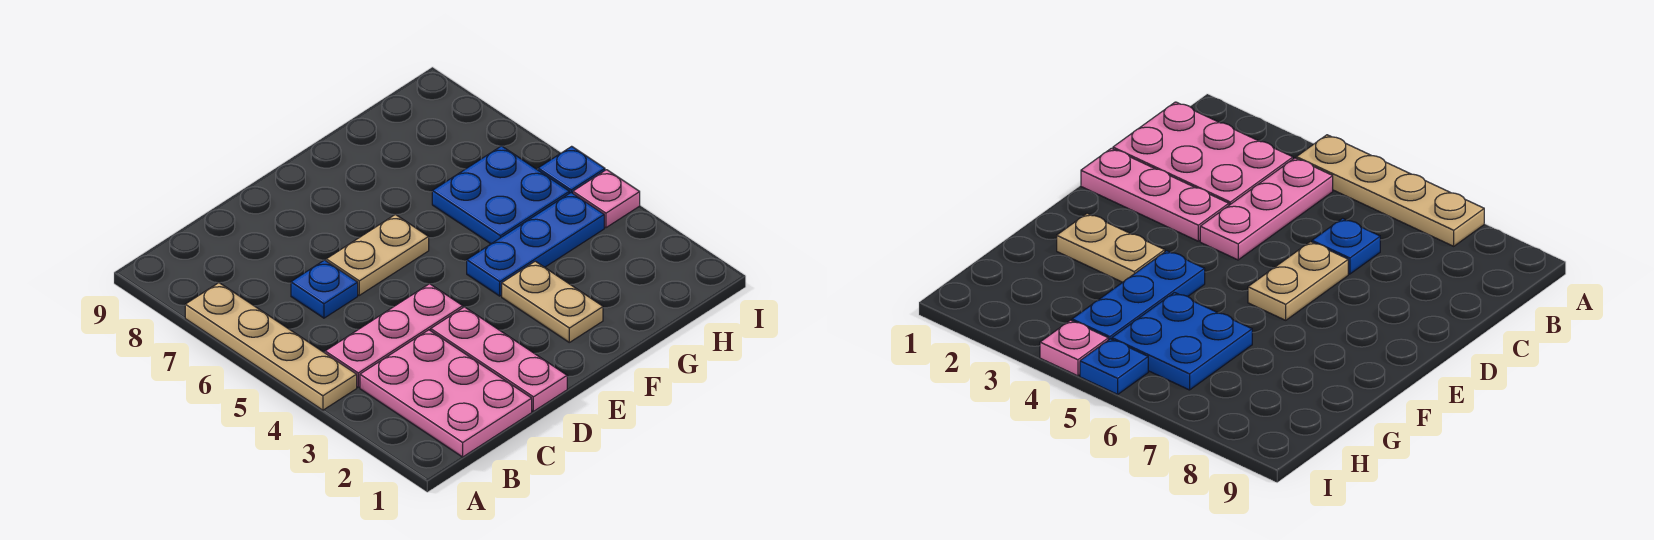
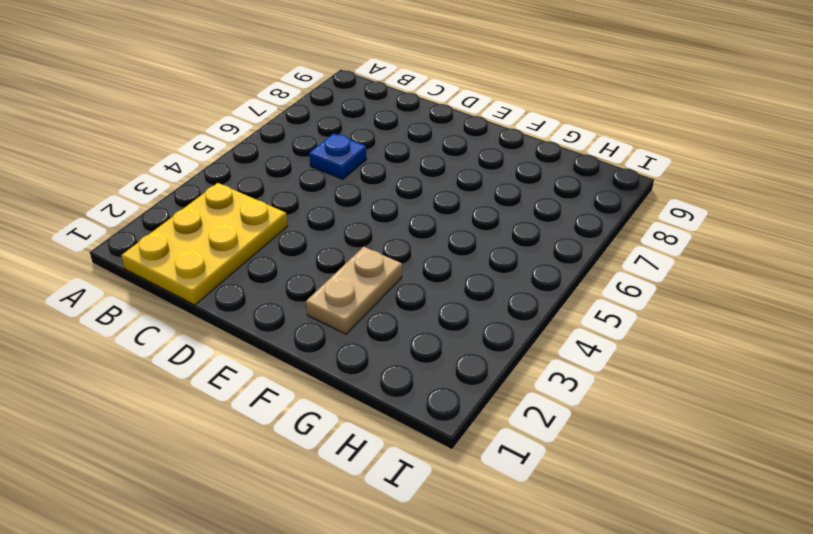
yellow plate B1:C3 level 1 -> pink plate B1:C3 level 1
none -> tan plate A4:A7 level 1
none -> pink plate B4:D4 level 1

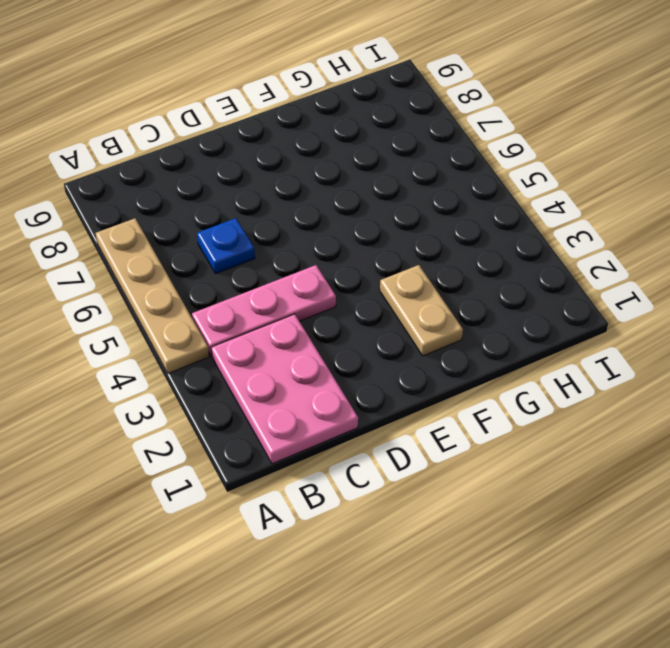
none -> pink plate D1:D3 level 1
none -> tan plate D6:E6 level 1

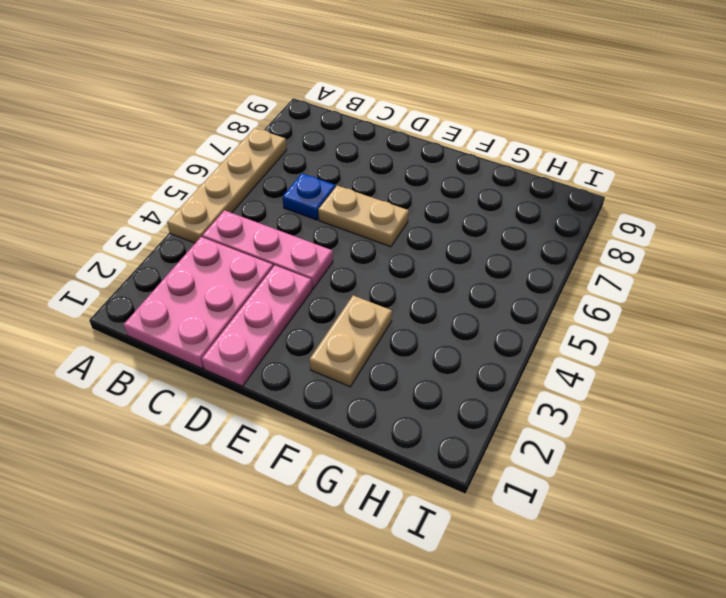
none -> blue plate F4:H4 level 1
none -> blue plate G5:H6 level 1

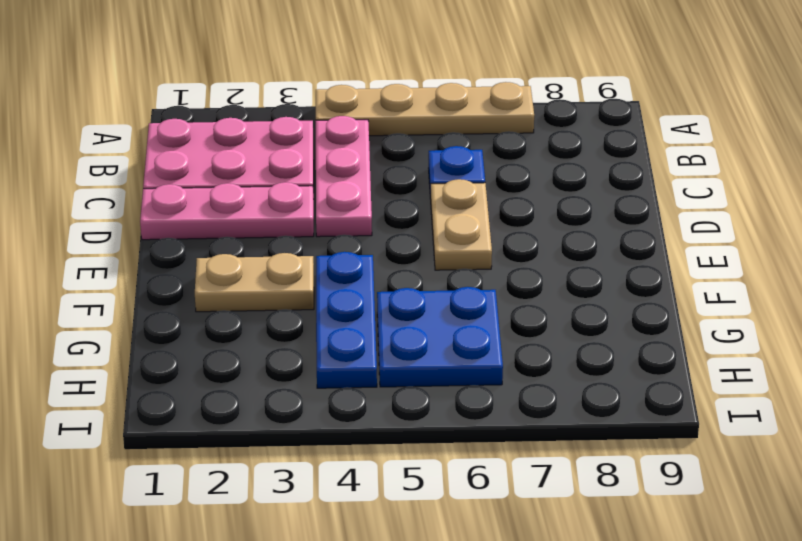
none -> pink plate I4 level 1
none -> blue plate I5 level 1

